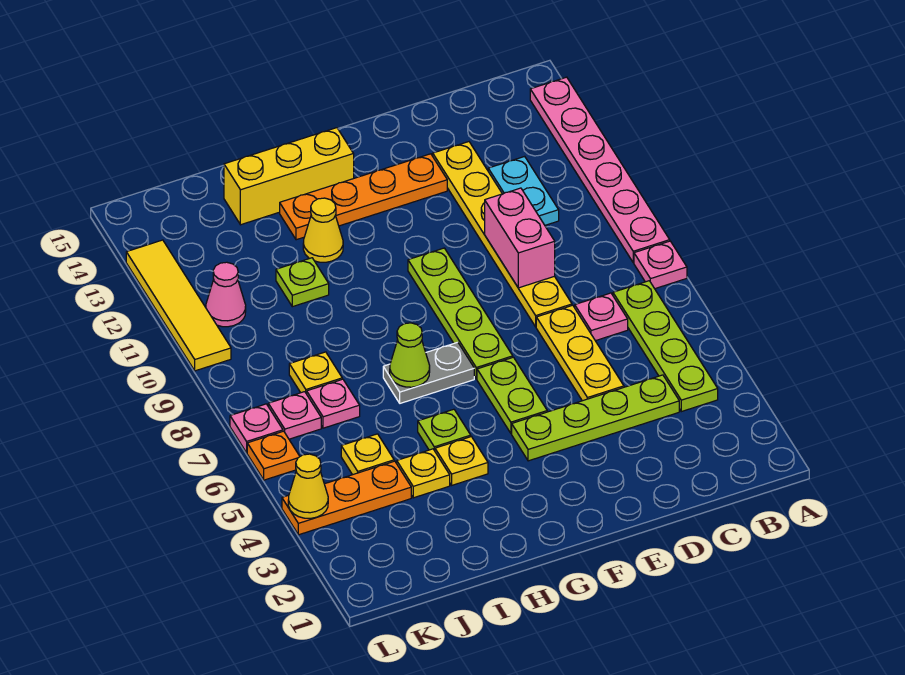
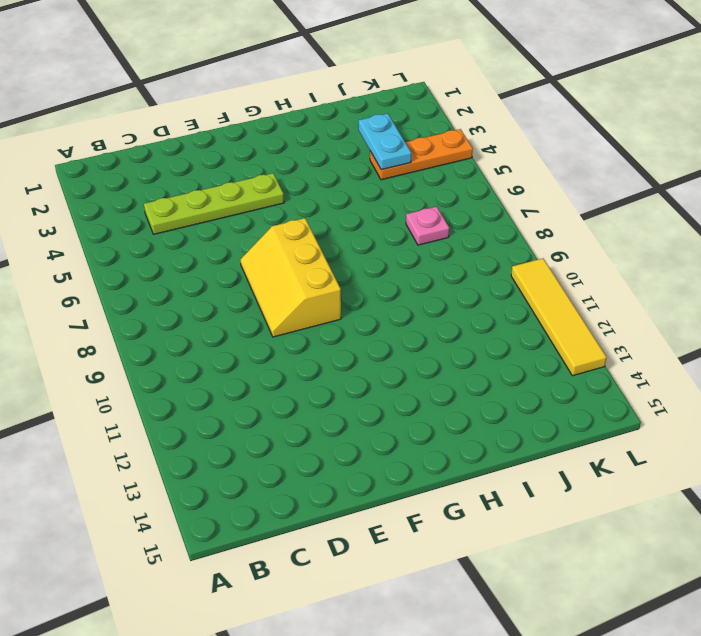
yellow slope E7:F9 level 1 top F -> lime plate F7:F10 level 1
cyan plate J3:J4 level 2 -> cyan plate C11:C12 level 1
none -> pink plate A8 level 1
none -> pink plate A9:A14 level 1
none -> lime plate B4:B7 level 1
none -> pink plate C7 level 1

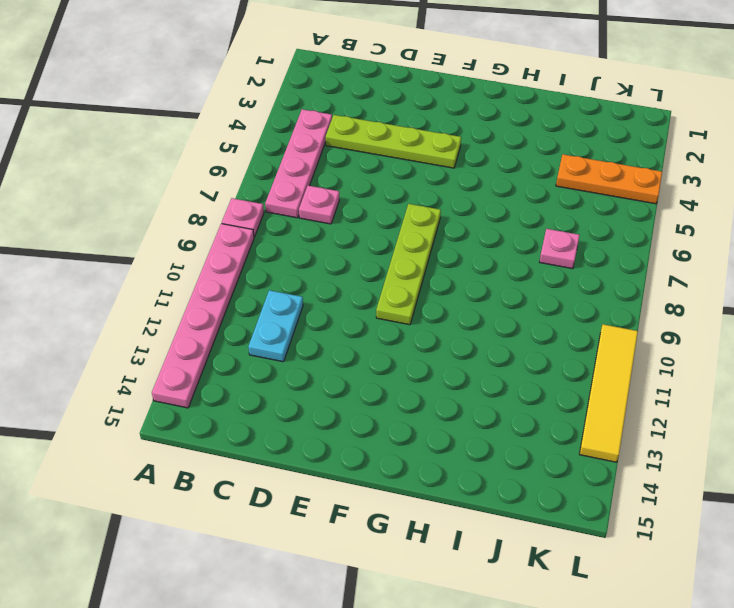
pink plate B4:B7 level 1 -> lime plate B4:B7 level 1
none -> yellow plate D5:D7 level 1
none -> yellow plate D8:D13 level 1
none -> orange plate E13:H13 level 1
none -> lime plate F5:F6 level 1

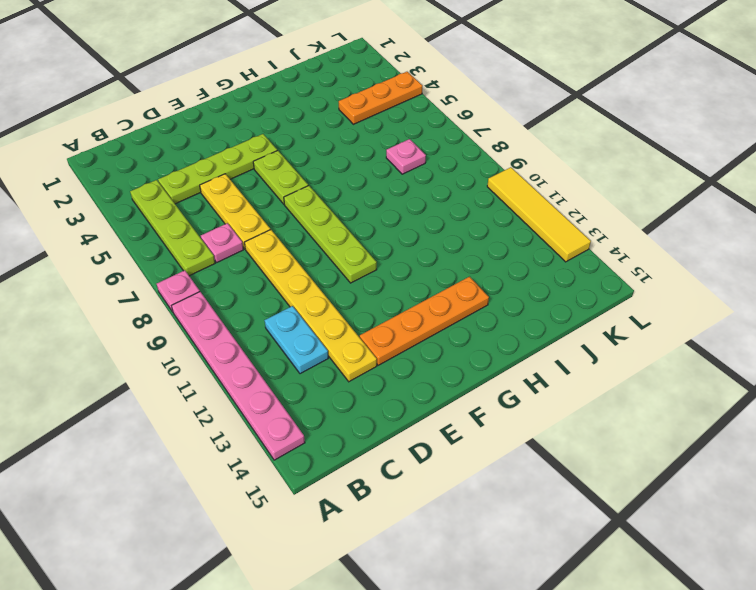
none -> grey plate G7:H7 level 1
none -> yellow brick G14:I14 level 1
none -> yellow plate H4 level 1
none -> lime plate H5 level 1

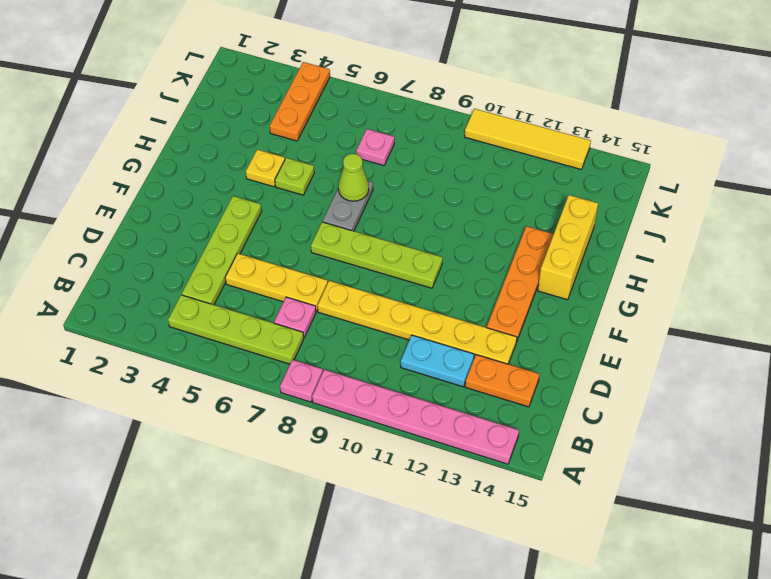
orange plate C13:C14 level 1 -> none
none -> lime plate F5:F6 level 1
none -> yellow cone H12 level 1
none -> yellow plate I4 level 1
none -> lime plate I11 level 1

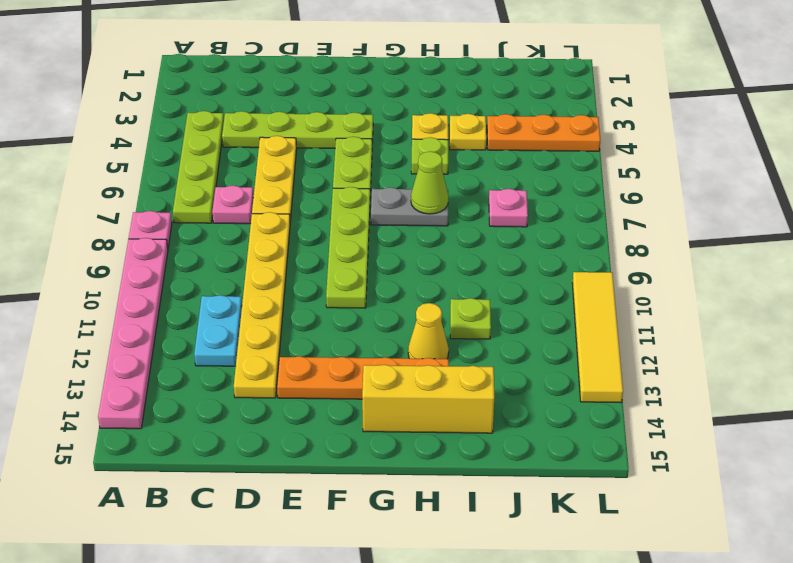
none -> yellow plate J5 level 1
none -> yellow plate J8 level 1
none -> pink plate K7 level 1
none -> pink cone K11 level 1

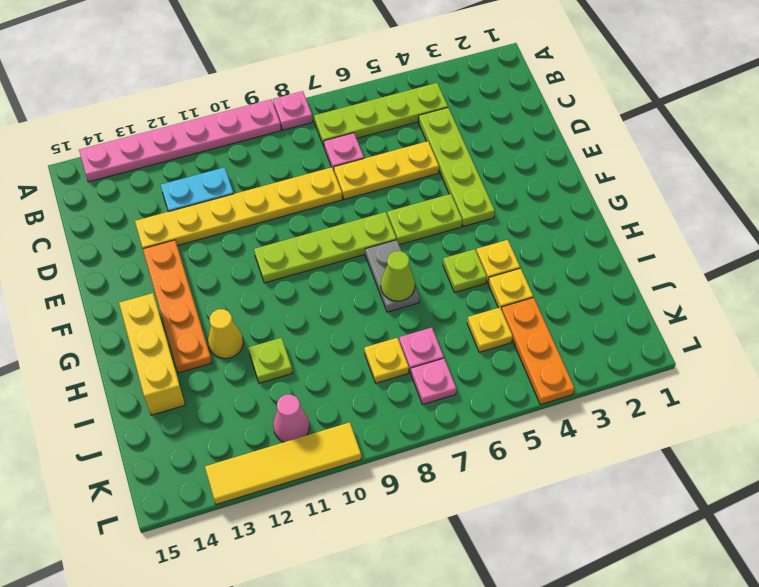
none -> orange plate L6 level 1
none -> pink plate L7 level 1
none -> pink brick D9:D10 level 2
none -> yellow cone L4 level 2

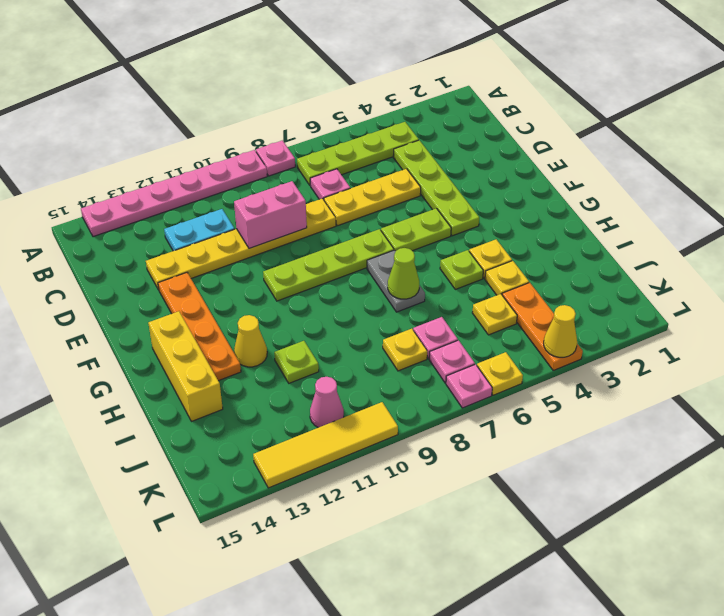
yellow plate L6 level 1 -> orange plate L6 level 1

